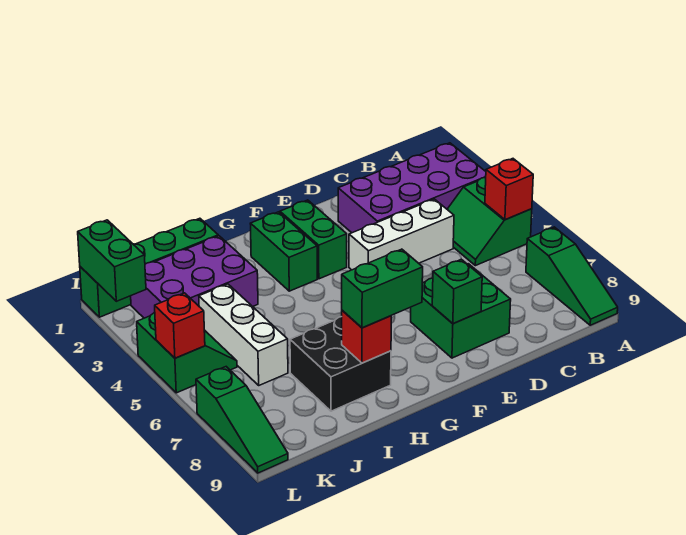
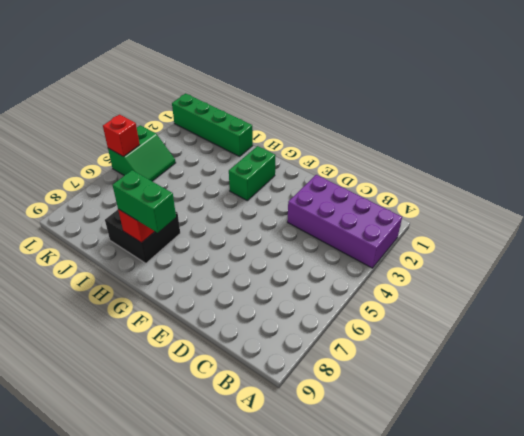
none -> green slope A4:B5 level 1 top A
none -> green slope A7:A9 level 1 top 7
none -> white brick C4:E4 level 1

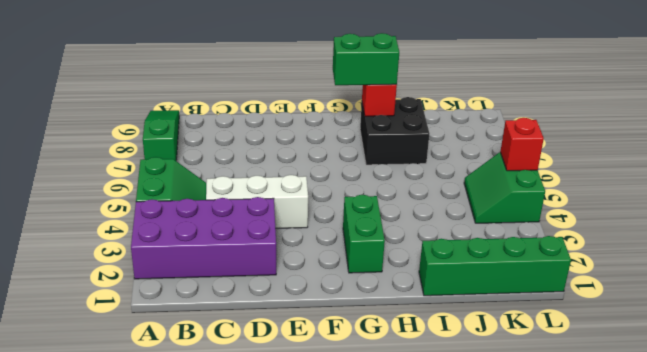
none -> green brick D7:E8 level 1
none -> green brick F2:F3 level 1
none -> purple brick I2:K3 level 1

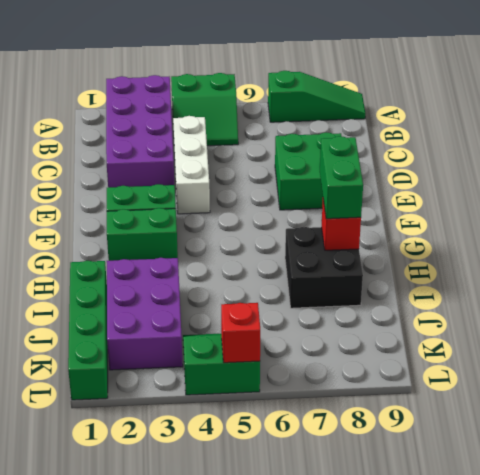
none -> white brick J4:J6 level 1
none -> green slope L7:L9 level 1 top 7
none -> red brick A5 level 2

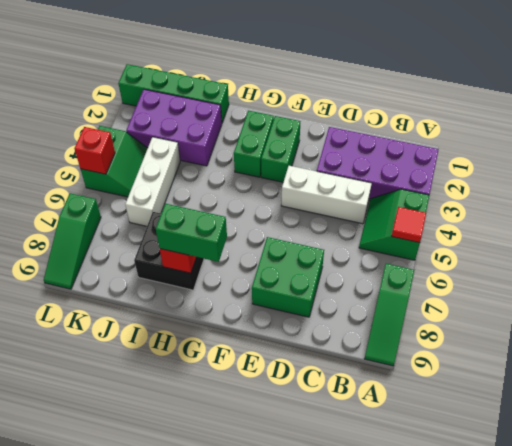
red tile A5 level 2 -> red brick A5 level 2
none -> green brick E8 level 2
none -> green brick L1:L2 level 2

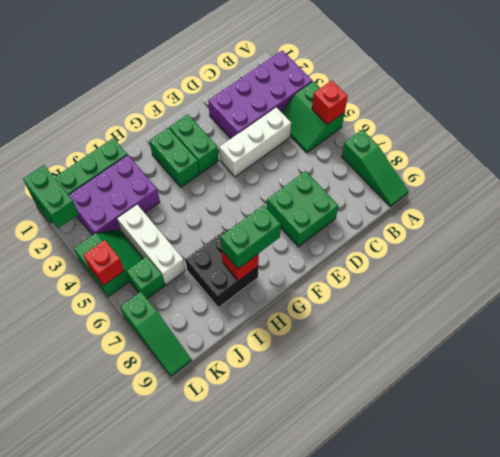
green brick K6 level 1 -> green brick E8 level 2

